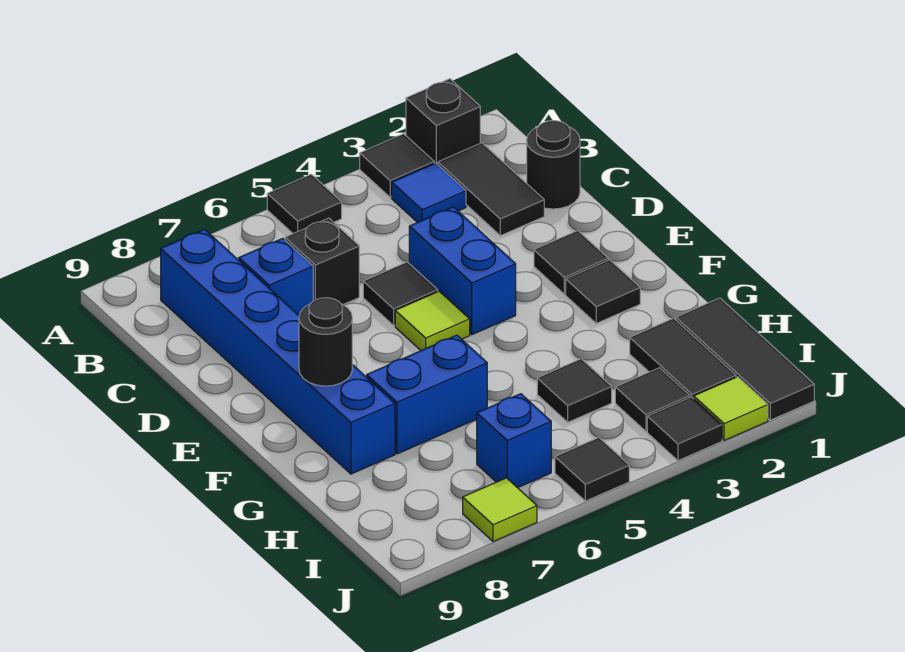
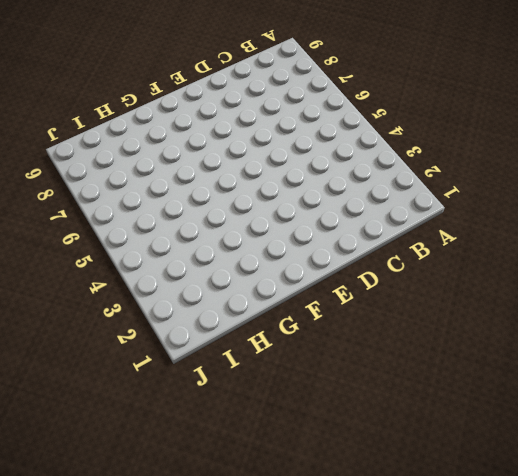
none -> black brick A2 level 1
none -> black tile A3 level 1
none -> black tile A5 level 1

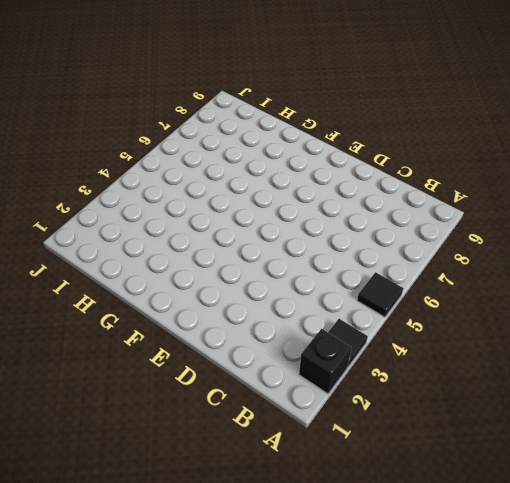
none -> black tile B2:C2 level 1
none -> blue tile B3 level 1
none -> blue brick B8:G8 level 1

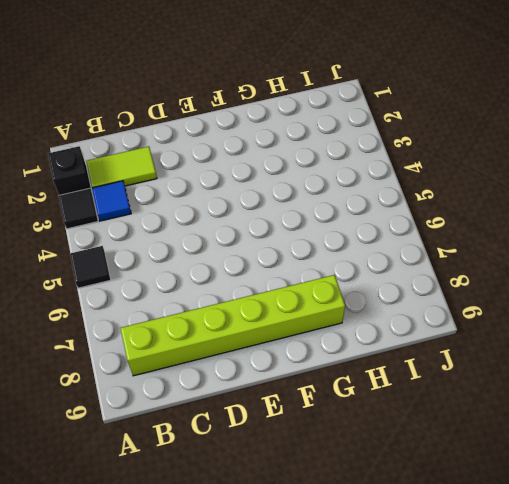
lime tile B2:C2 level 1 -> black tile B2:C2 level 1
lime brick B8:G8 level 1 -> blue brick B8:G8 level 1
none -> black round brick C1 level 1
none -> black brick C6 level 1
none -> blue brick C7 level 1

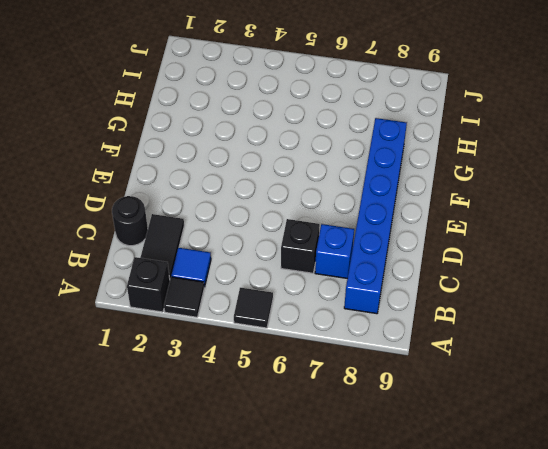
none -> blue brick D4:E4 level 1
none -> black tile D5 level 1
none -> black tile E2 level 1

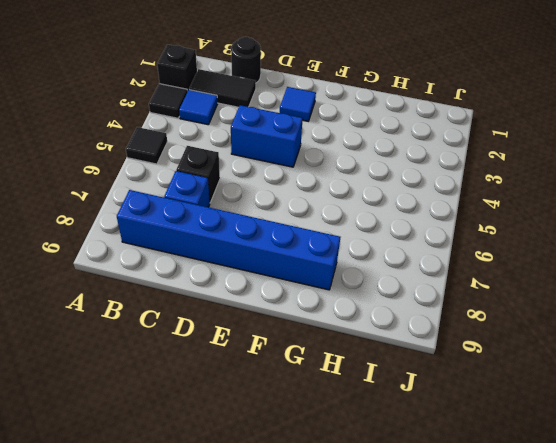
blue tile E2 level 1 -> black tile E2 level 1
none -> black tile D5 level 1
none -> lime tile E5 level 1
none -> black tile F2 level 1

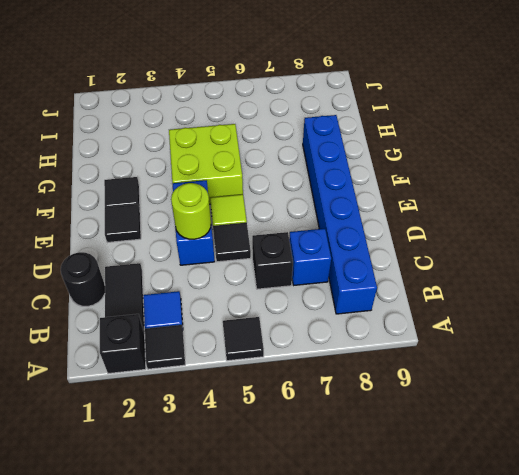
lime round brick D4 level 2 -> none
lime brick F4:G5 level 1 -> none
none -> blue brick G6:G7 level 1
none -> black tile H1:J1 level 1
none -> black tile H2:I2 level 1

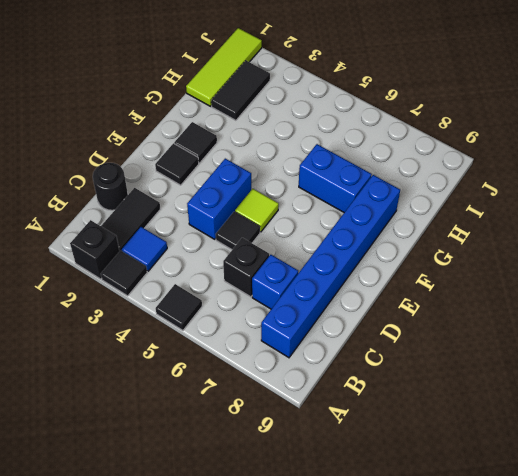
lime tile H1:J1 level 1 -> black tile H1:J1 level 1
none -> black tile H4 level 1
none -> black tile I3 level 1
none -> blue brick I6 level 1

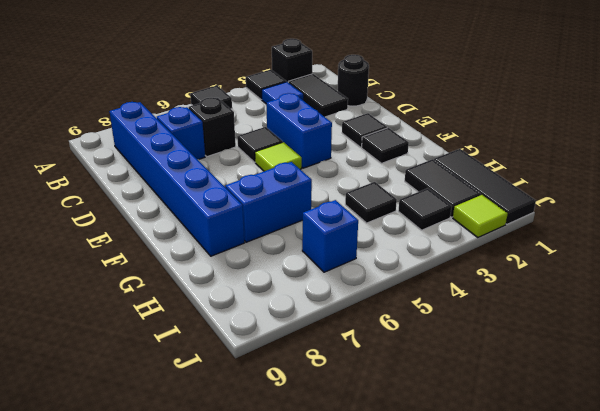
none -> black tile J3 level 1
none -> black tile J5 level 1
none -> lime tile J7 level 1

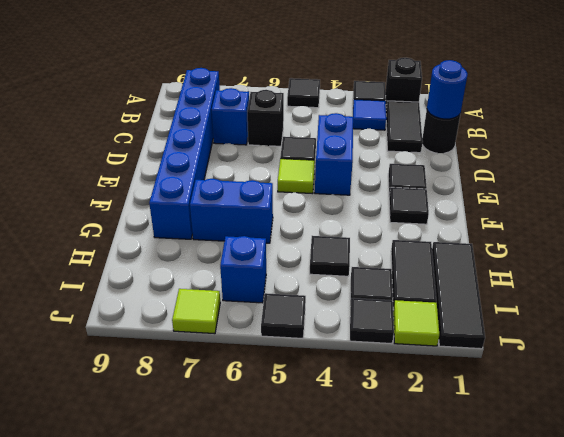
blue round brick C1 level 2 -> none
none -> black round brick F8 level 2

